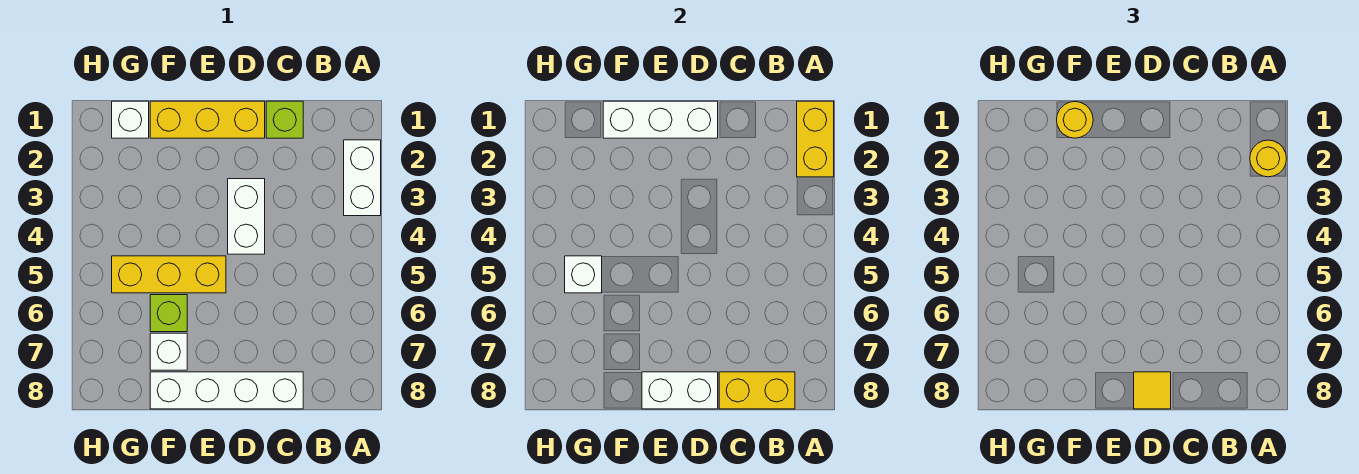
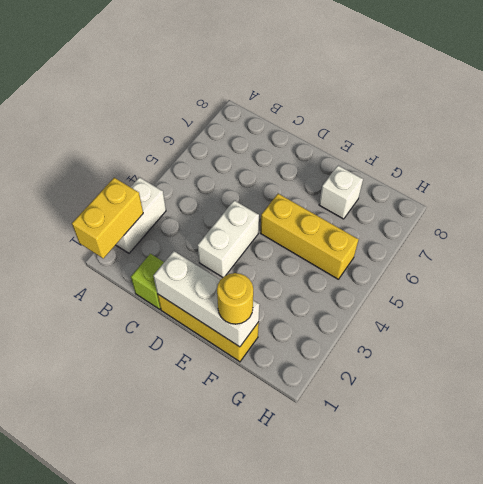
none -> white brick C8:F8 level 1
none -> lime brick F6 level 1
none -> white brick G1 level 1

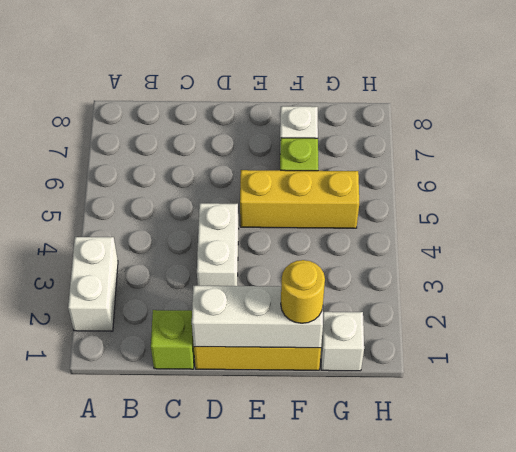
none -> white brick C8:F8 level 1
none -> yellow brick A1:A2 level 2
none -> yellow brick B8:C8 level 2

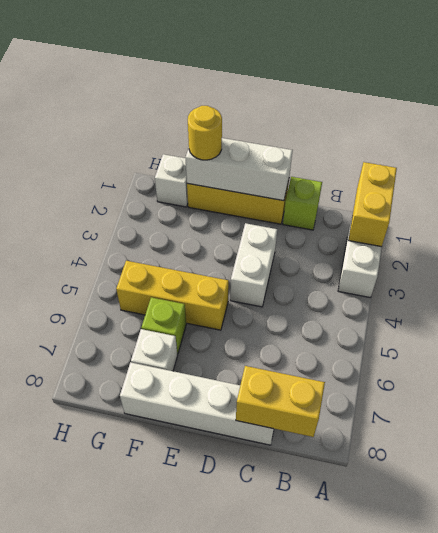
none -> white brick D8:E8 level 2
none -> white brick G5 level 2
none -> yellow round brick A2 level 3

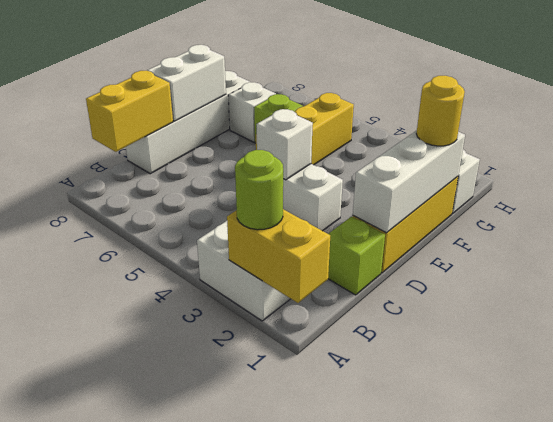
lime round brick A2 level 3 -> yellow round brick A2 level 3
white brick D4 level 2 -> white brick G5 level 2
none -> yellow tile D8 level 3

